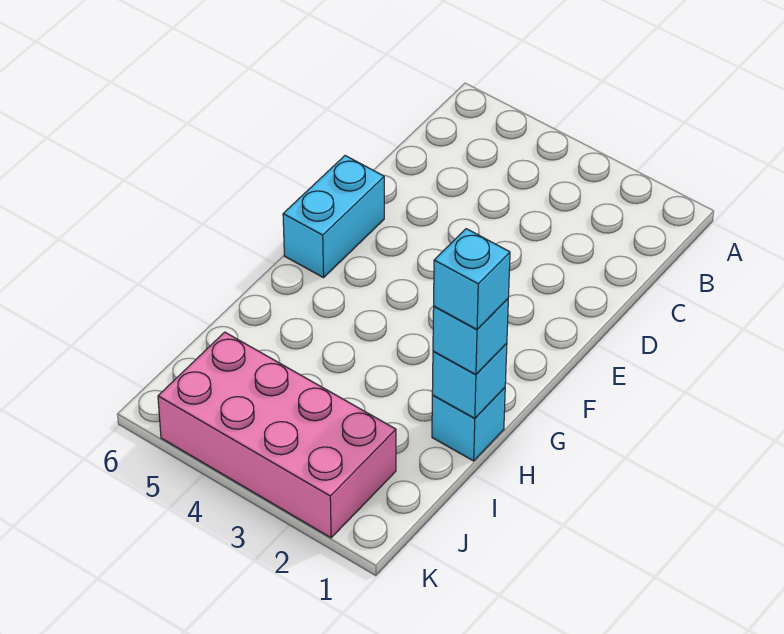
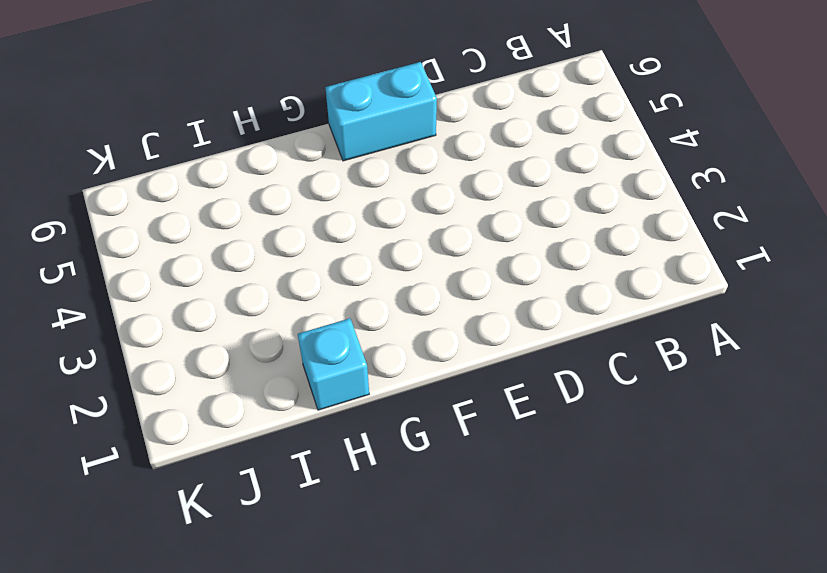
none -> pink brick J2:K5 level 1
none -> cyan brick H1 level 2

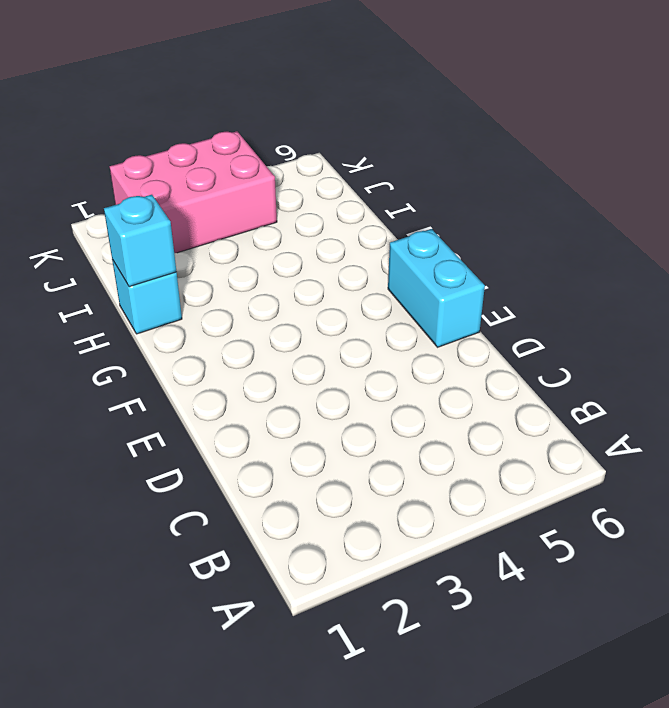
pink brick J2:K4 level 1 -> pink brick J2:K5 level 1
none -> cyan brick H1 level 3
none -> cyan brick H1 level 4

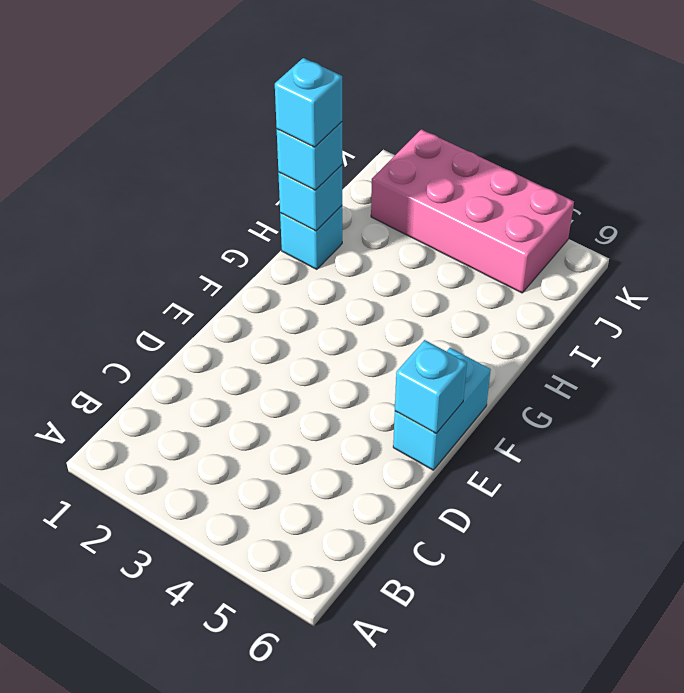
cyan brick E6 level 2 -> none

